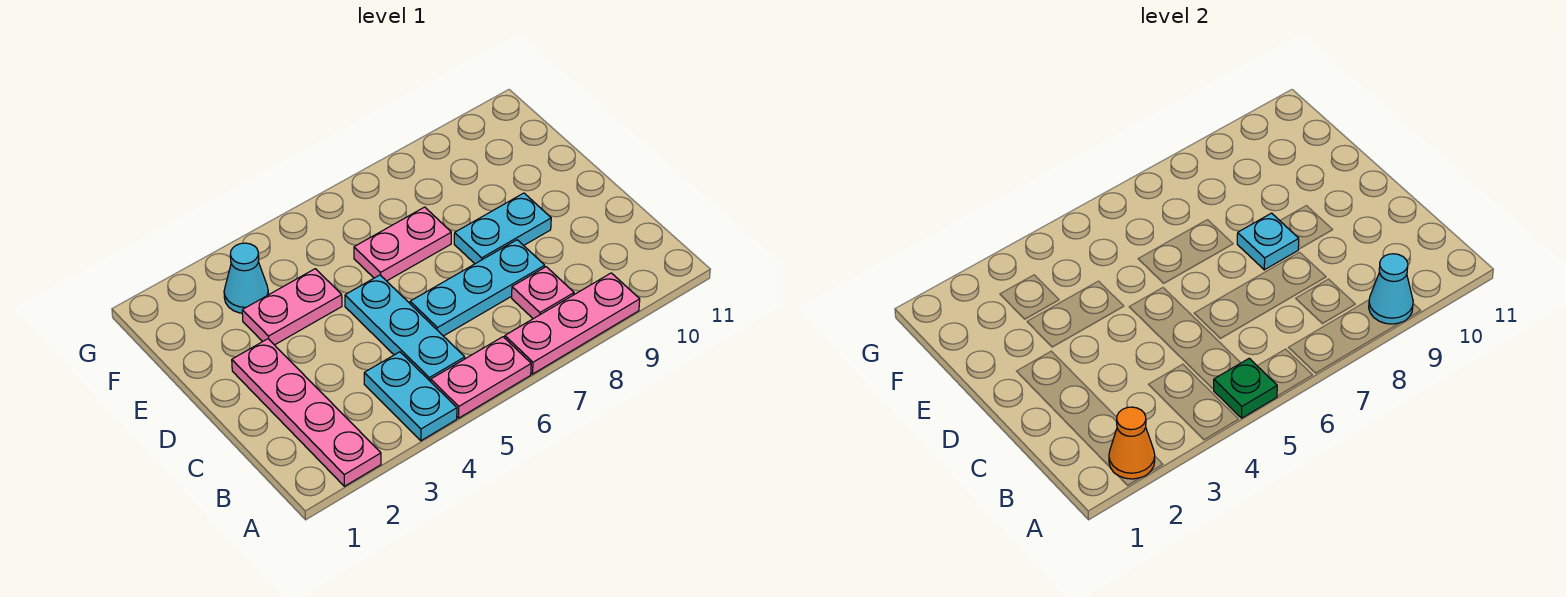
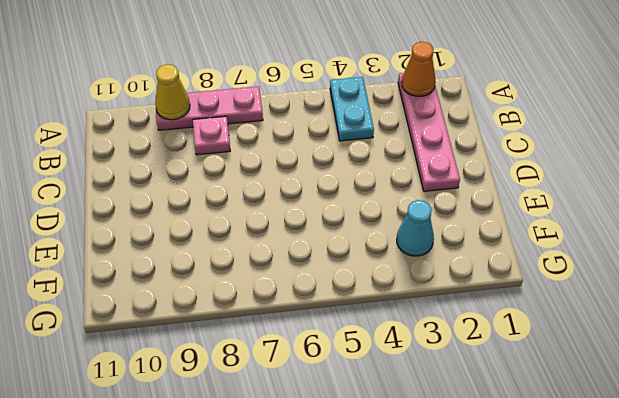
yellow cone A9 level 2 -> cyan cone A9 level 2
none -> pink plate A5:A6 level 1
none -> cyan plate B5:D5 level 1
none -> cyan plate C6:C8 level 1

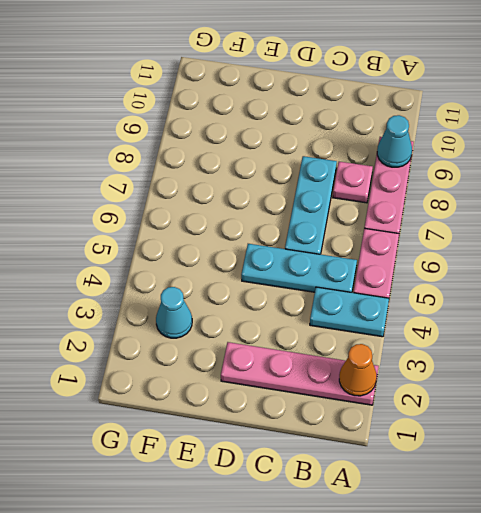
none -> cyan plate D8:D9 level 1
none -> pink plate E3:E4 level 1
none -> pink plate E6:E7 level 1

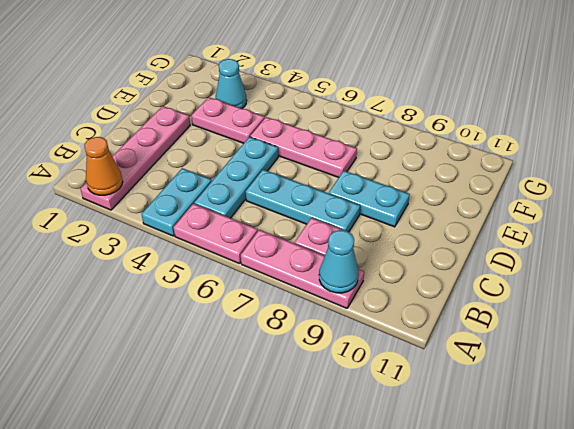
pink plate E5:E7 level 1 -> pink plate E6:E7 level 1
none -> green plate A5 level 2
none -> cyan plate D8 level 2

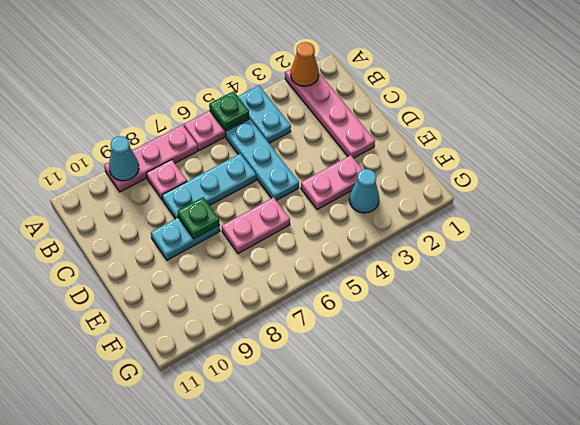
green plate D8 level 2 -> cyan plate D8 level 2

